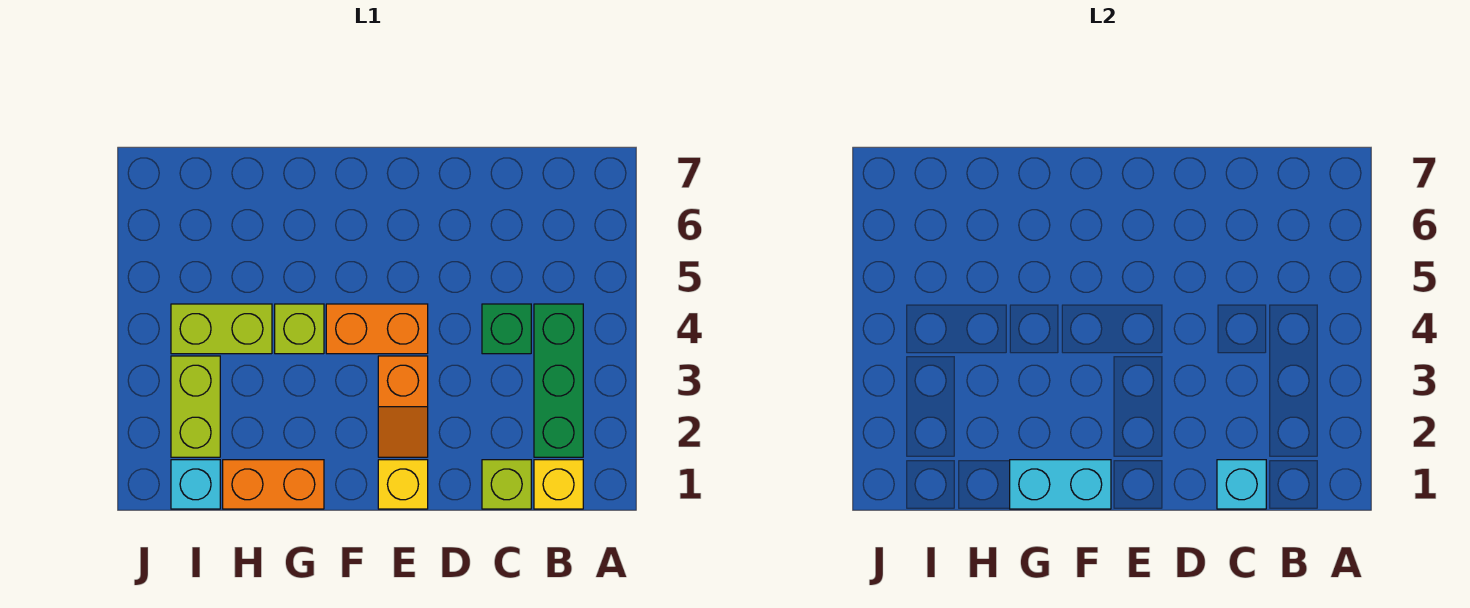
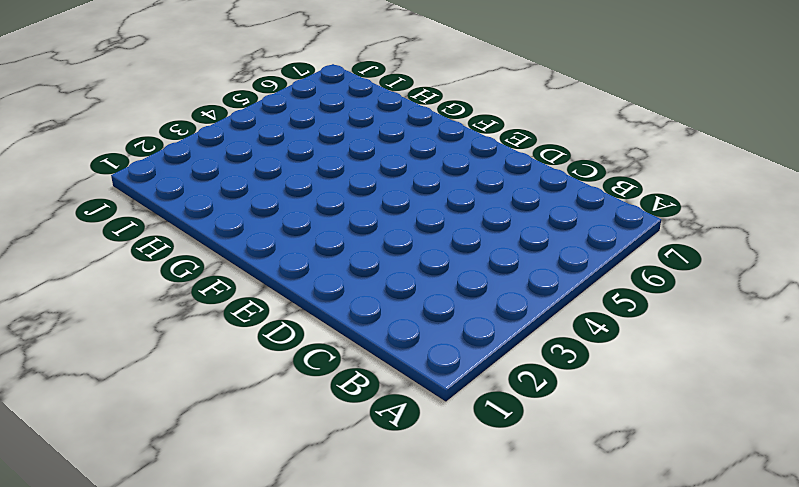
none -> yellow brick B1 level 1
none -> green brick B2:B4 level 1
none -> lime brick C1 level 1

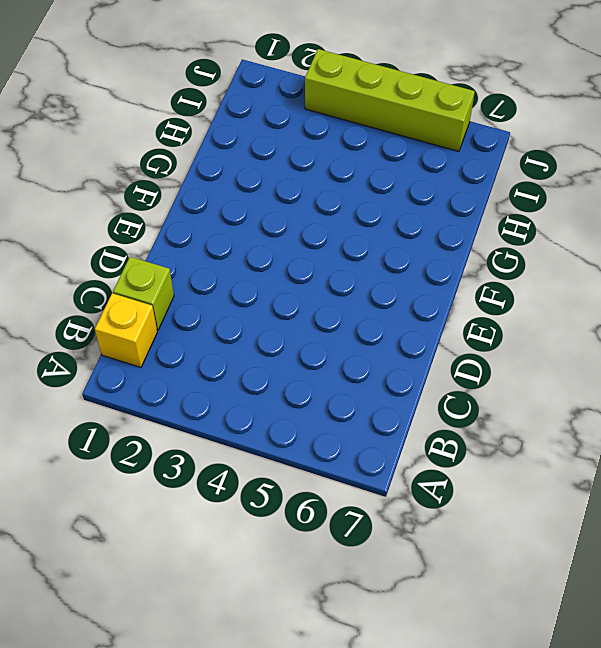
lime brick J3:J6 level 1 -> none
none -> green brick B2:B4 level 1
none -> green brick C4 level 1
none -> yellow brick E1 level 1

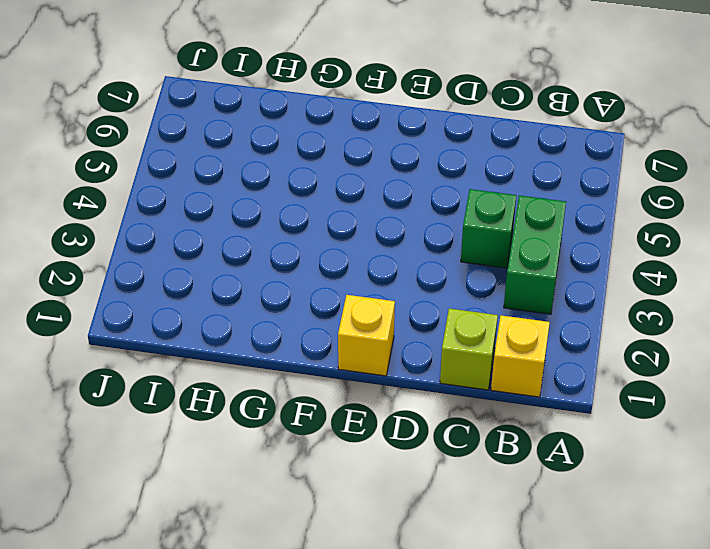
green brick B3:B4 level 1 -> green brick B2:B4 level 1
none -> orange slope E2:E3 level 1 top 3
none -> orange brick E4:F4 level 1
none -> orange brick G1:H1 level 1

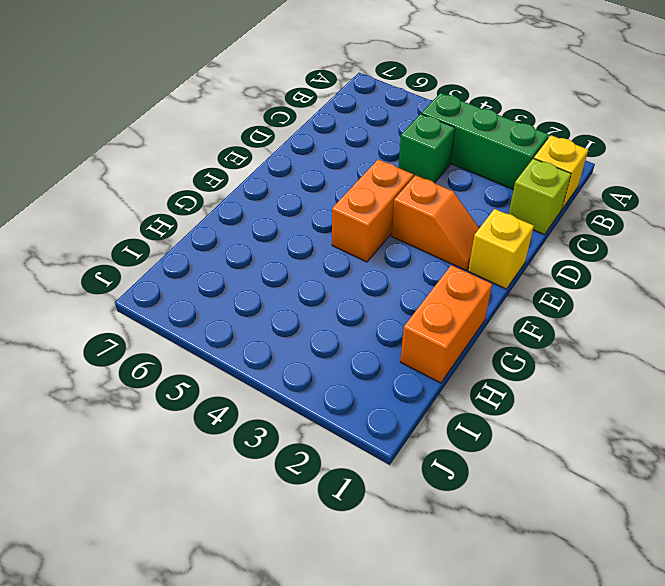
none -> lime brick G4 level 1
none -> lime brick H4:I4 level 1
none -> cyan brick I1 level 1

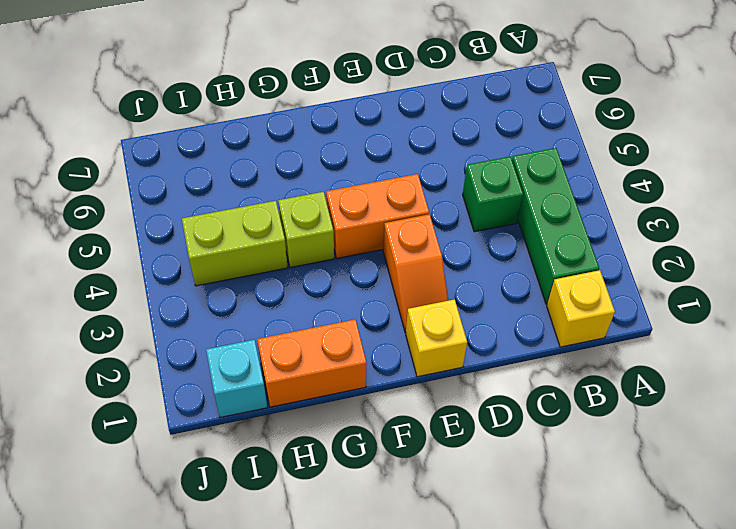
none -> lime brick C1 level 1
none -> lime brick I2:I3 level 1
none -> cyan brick C1 level 2

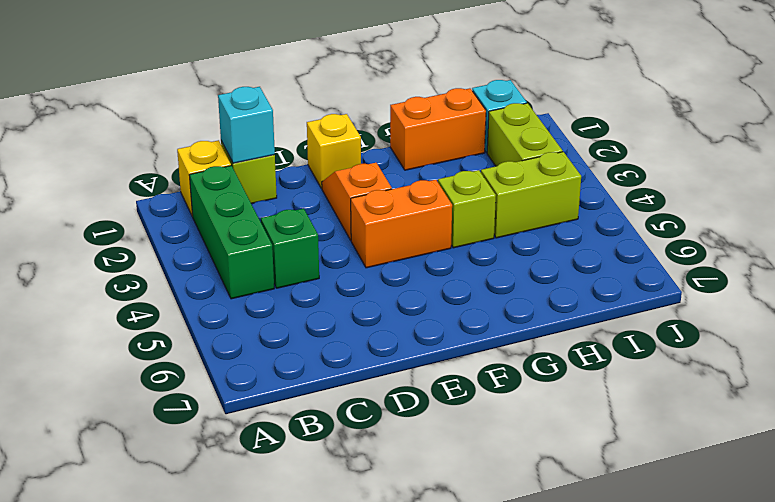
none -> cyan brick F1:G1 level 2

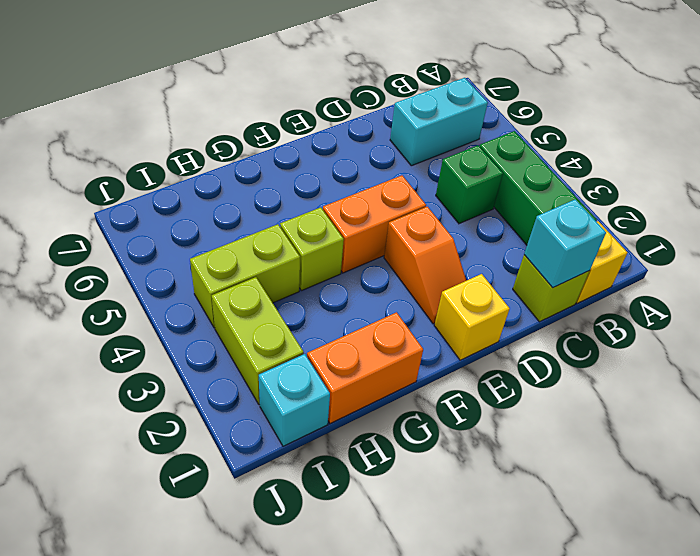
cyan brick B6:C6 level 1 -> cyan brick F1:G1 level 2

